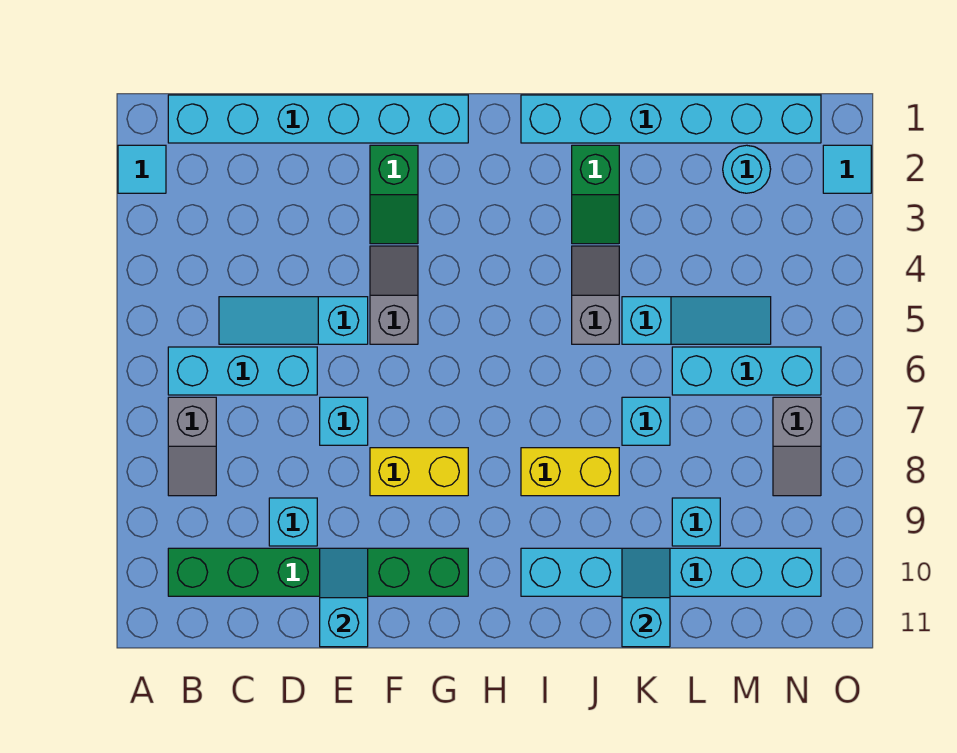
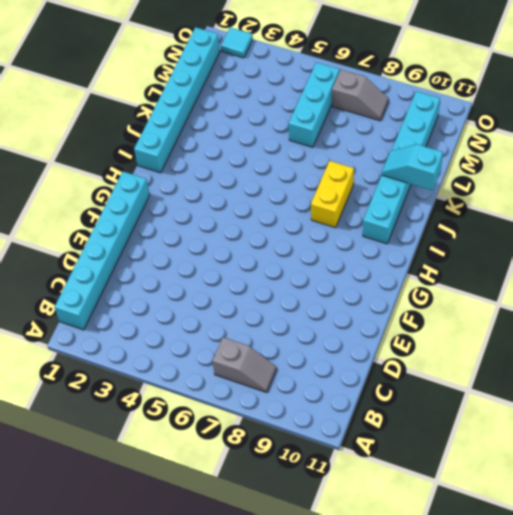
none -> cyan tile A2 level 1
none -> cyan brick B6:D6 level 1
none -> green brick B10:G10 level 1

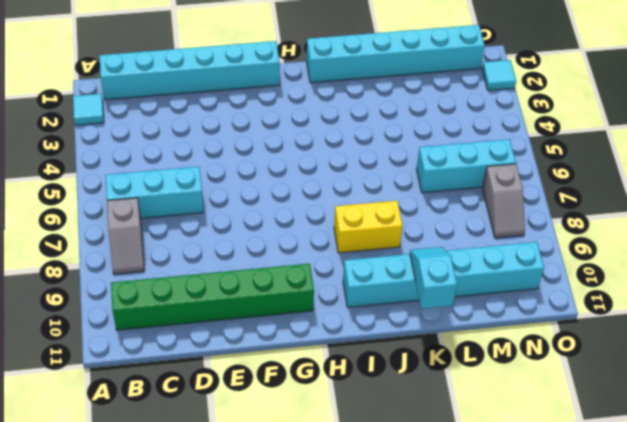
none -> cyan slope C5:E5 level 1 top E
none -> cyan brick D9 level 1
none -> cyan brick E7 level 1

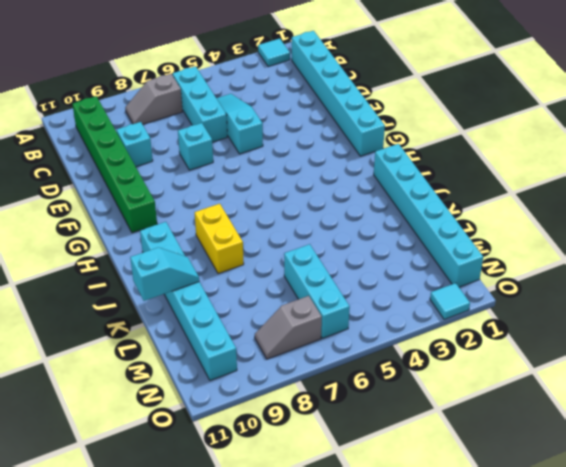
none -> green slope F2:F3 level 1 top 2
none -> grey slope F4:F5 level 1 top 5
none -> yellow brick F8:G8 level 1

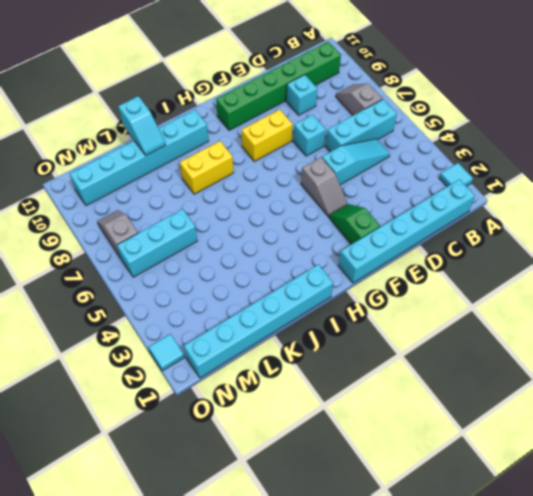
none -> green slope J2:J3 level 1 top 2
none -> grey slope J4:J5 level 1 top 5
none -> cyan slope K5:M5 level 1 top K

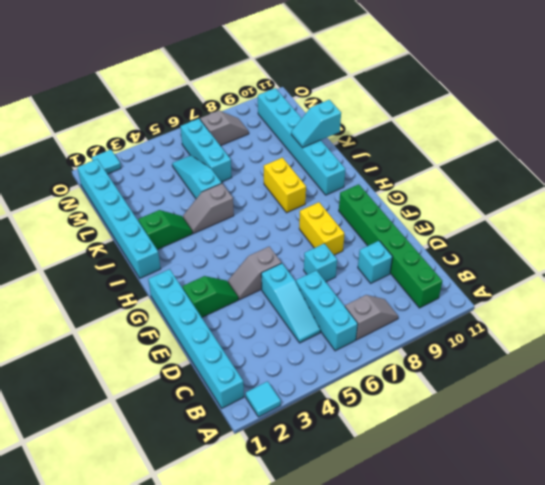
none -> cyan brick K7 level 1
none -> cyan brick L9 level 1
none -> cyan round brick M2 level 1

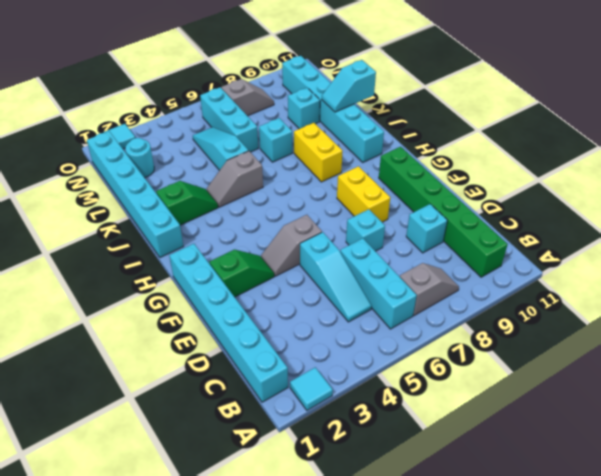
none -> cyan slope E10:E11 level 2 top 11

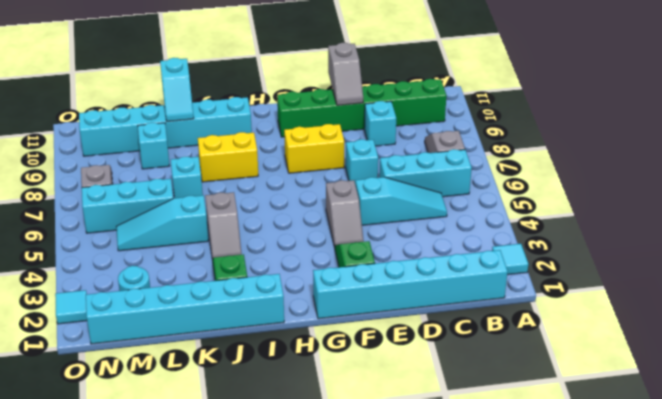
grey slope E10:E11 level 2 top 11 -> cyan slope E10:E11 level 2 top 11

